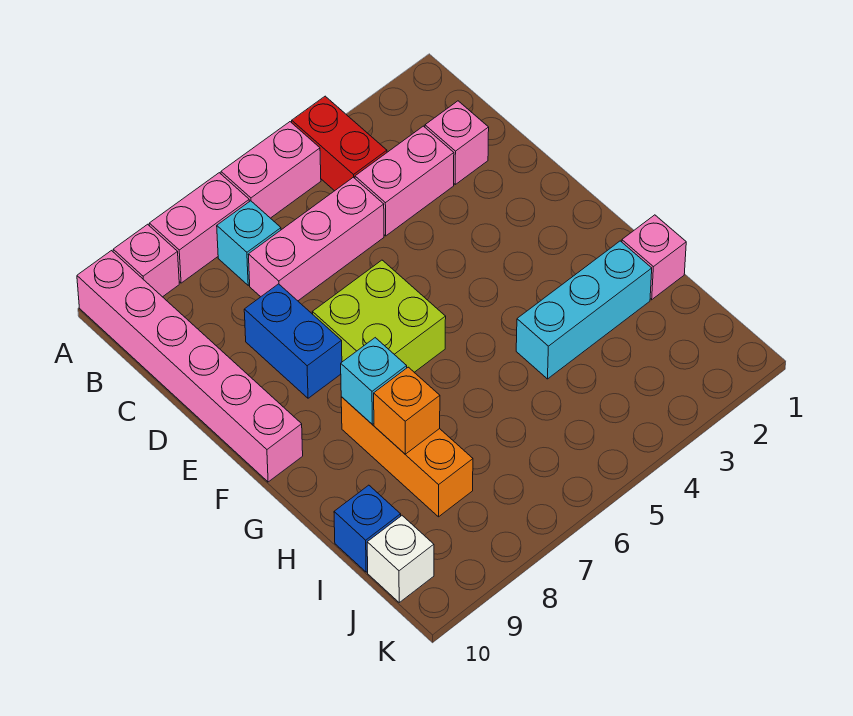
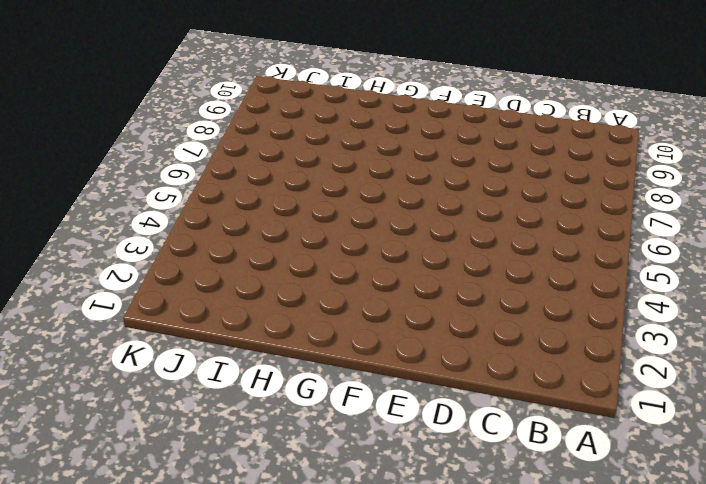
none -> red brick A4:B4 level 1
none -> pink brick A5:A6 level 1
none -> pink brick A7:A8 level 1

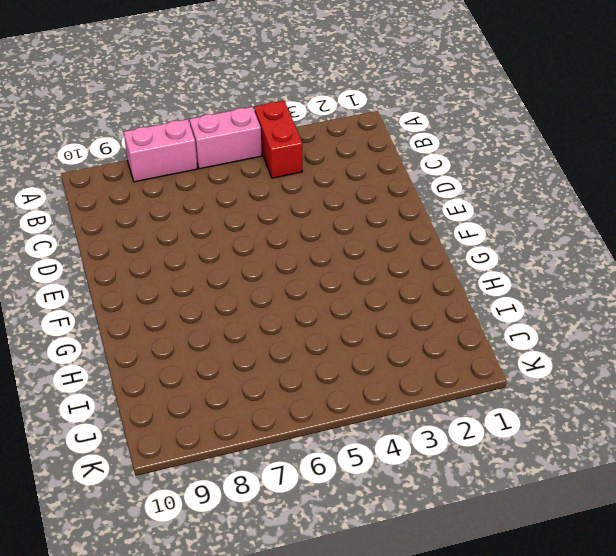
none -> pink brick A9 level 1
none -> pink brick A10:F10 level 1
none -> cyan brick B7 level 1

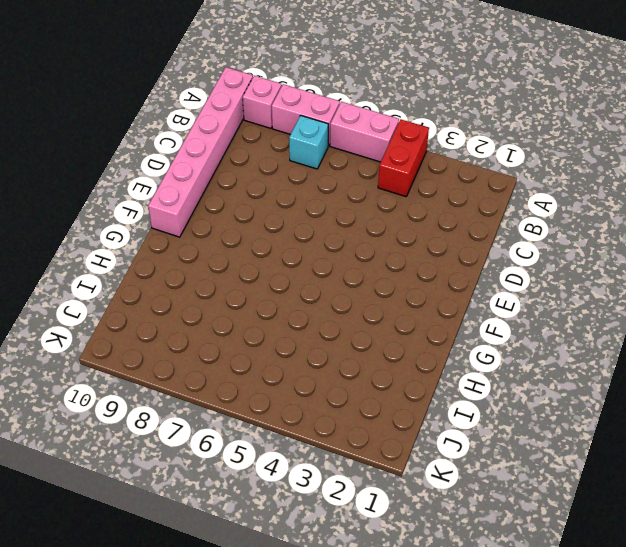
none -> pink brick C2 level 1
none -> pink brick C3:C4 level 1
none -> pink brick C5:C7 level 1

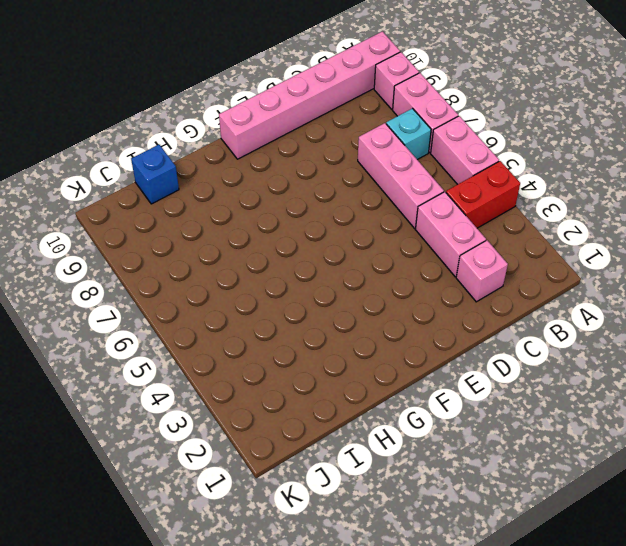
none -> blue brick D8:E8 level 1
none -> lime brick E6:F7 level 1
none -> orange brick G8:I8 level 1

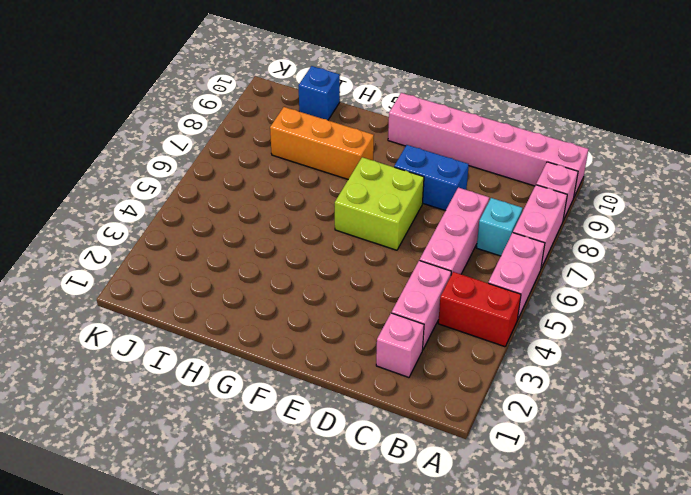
none -> pink brick H1 level 1
none -> cyan brick H2:H4 level 1
none -> white brick J10 level 1

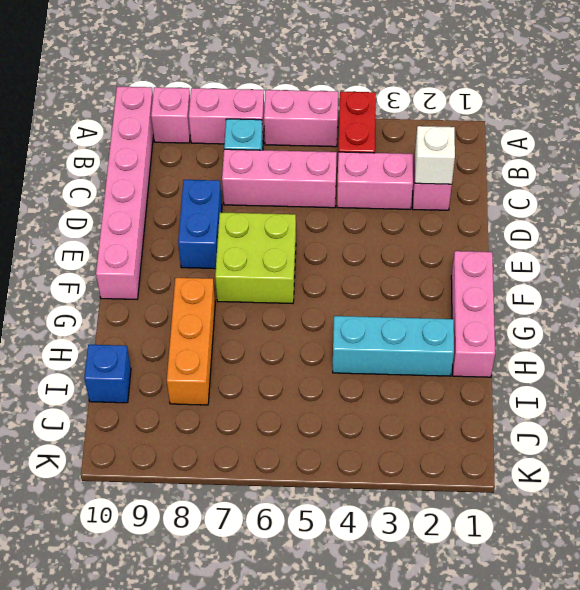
white brick C2 level 2 -> white brick J10 level 1
pink brick F1:H1 level 1 -> pink brick H1 level 1
none -> cyan brick G8 level 2
none -> orange brick H8 level 2

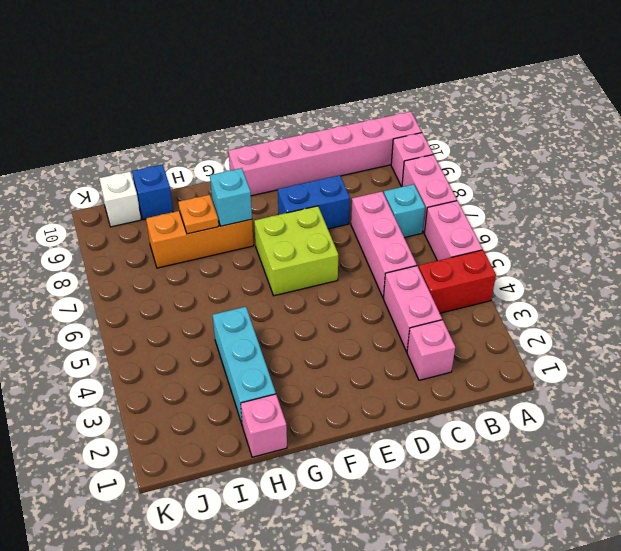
orange plate H8 level 2 -> orange brick H8 level 2

